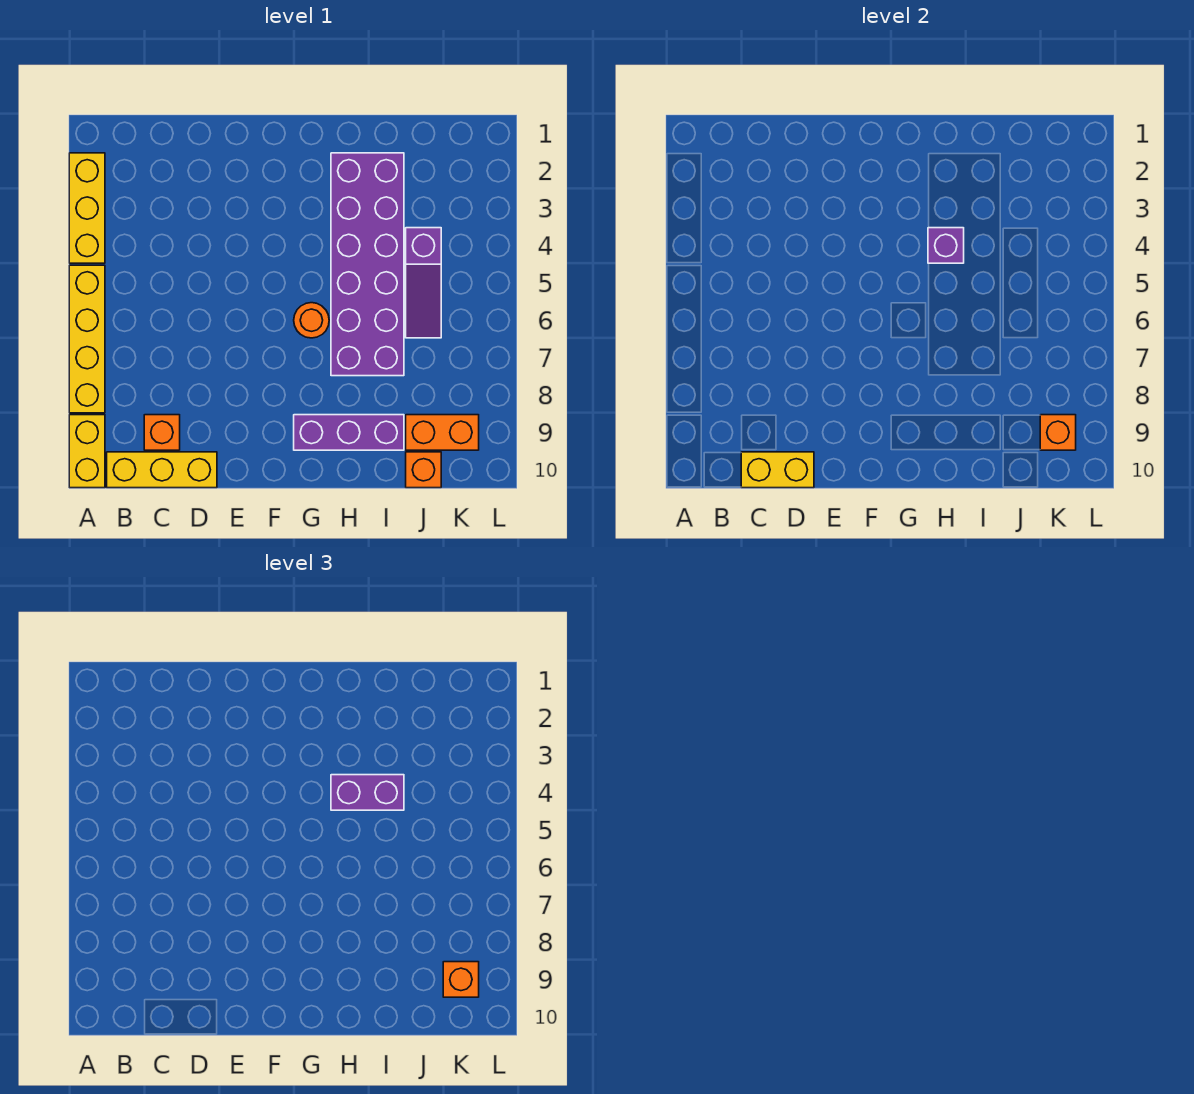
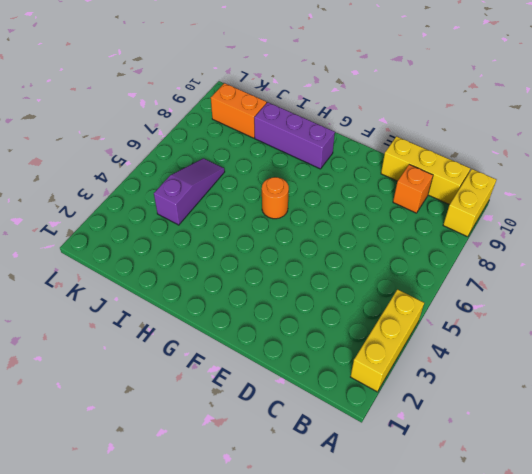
none -> yellow brick A5:A8 level 1
none -> purple brick H2:I7 level 1
none -> orange brick J10 level 1

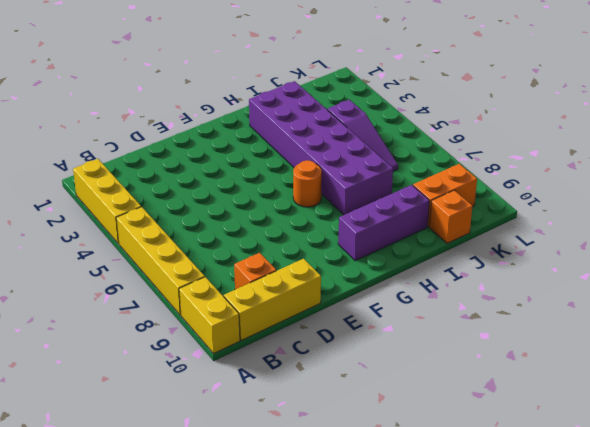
none -> yellow brick C10:D10 level 2
none -> purple brick H4 level 2
none -> orange brick K9 level 2

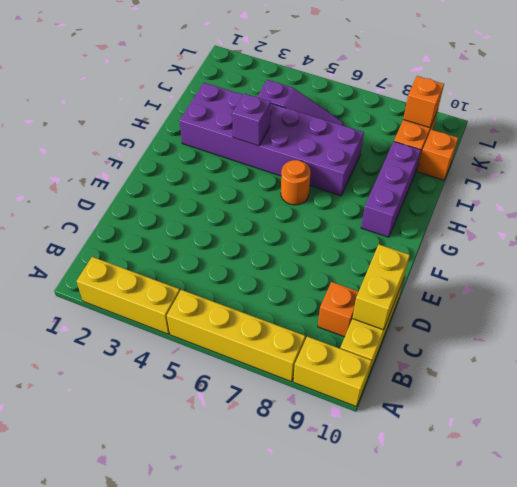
none -> purple brick H4:I4 level 3
none -> orange brick K9 level 3

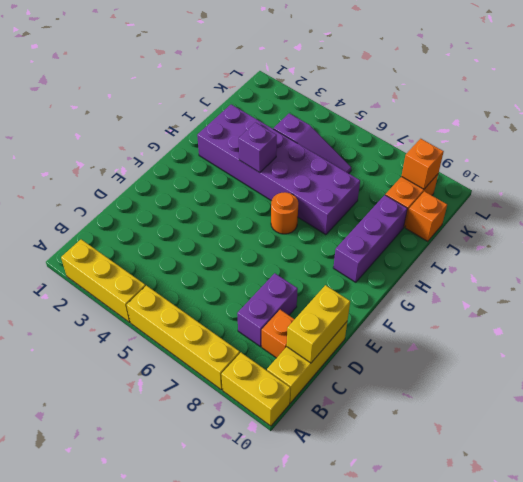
purple brick C8:D8 level 1 -> purple brick H4:I4 level 3
none -> orange brick K9 level 3

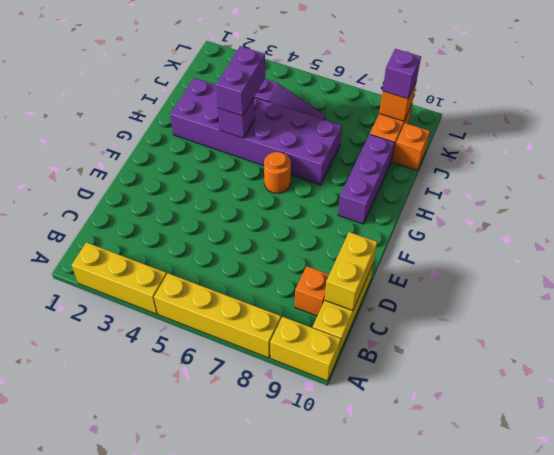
purple brick K9 level 3 -> orange brick K9 level 3

